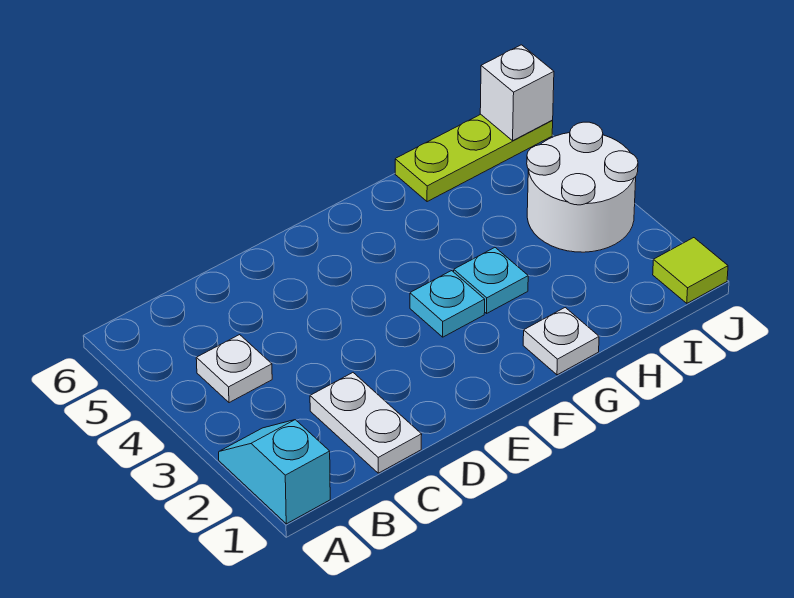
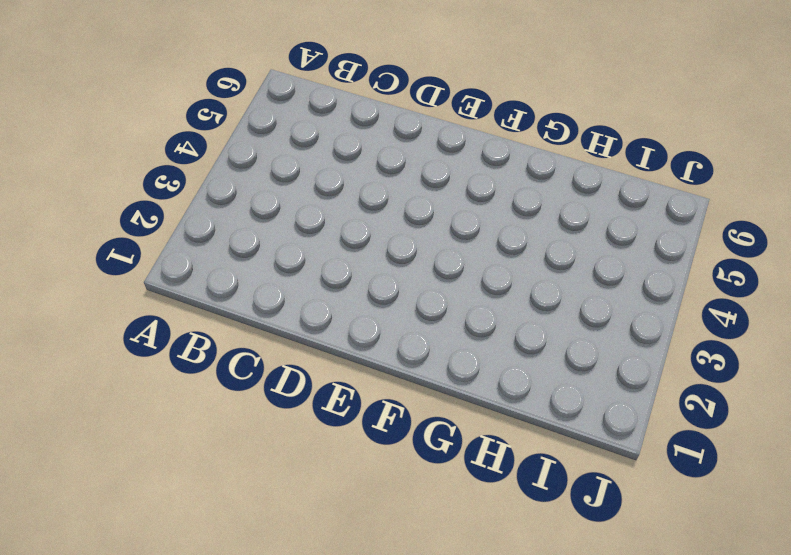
none -> cyan slope A1:A2 level 1 top 1
none -> white plate B4 level 1

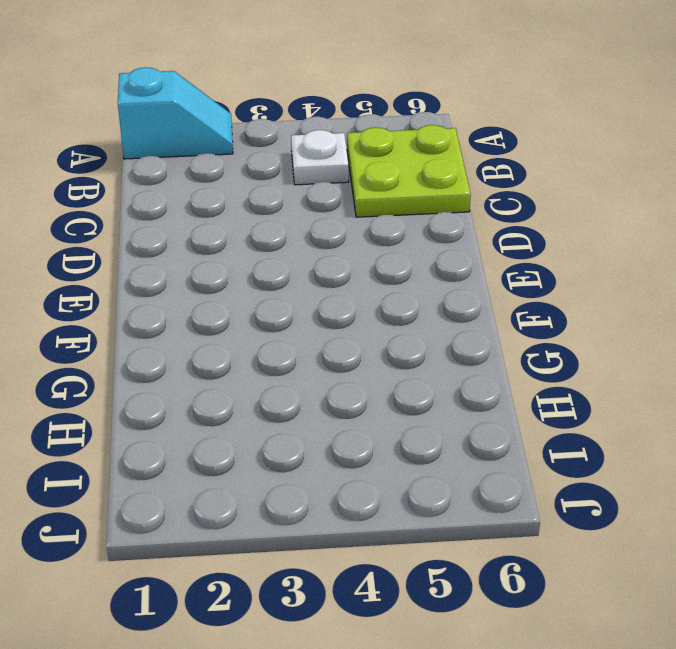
lime plate B5:C6 level 1 -> none
none -> white plate C1:C2 level 1
none -> cyan plate F3 level 1

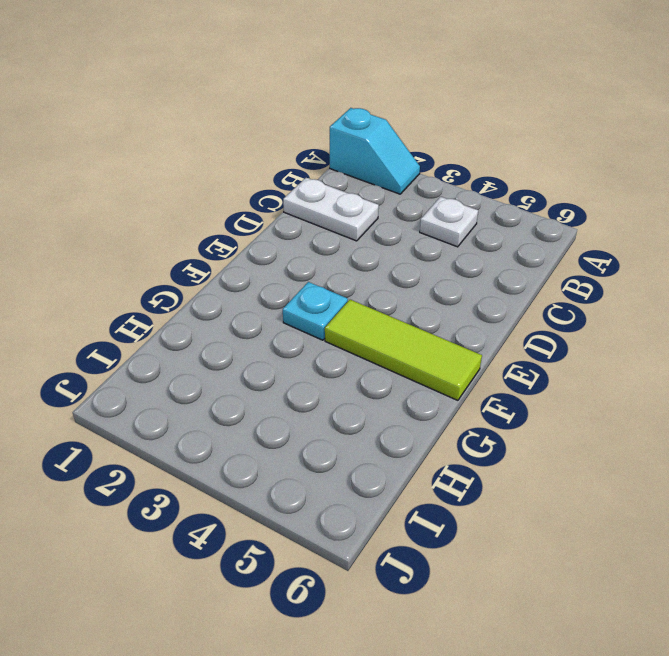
lime tile F4:F6 level 1 -> none
none -> white plate G1 level 1
none -> cyan plate G3 level 1

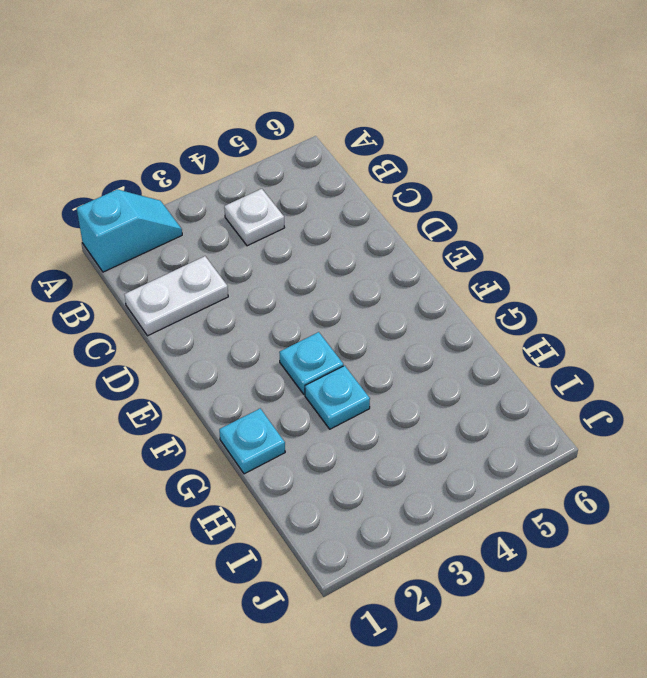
cyan plate G1 level 1 -> white plate G1 level 1
none -> lime plate H6:J6 level 1
none -> white round brick I3:J4 level 1

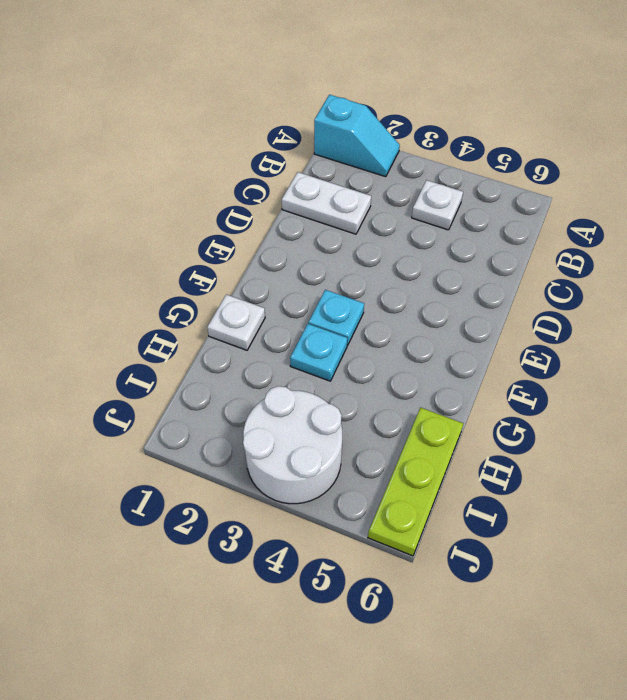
none -> lime tile J1 level 1
none -> white brick J6 level 2

